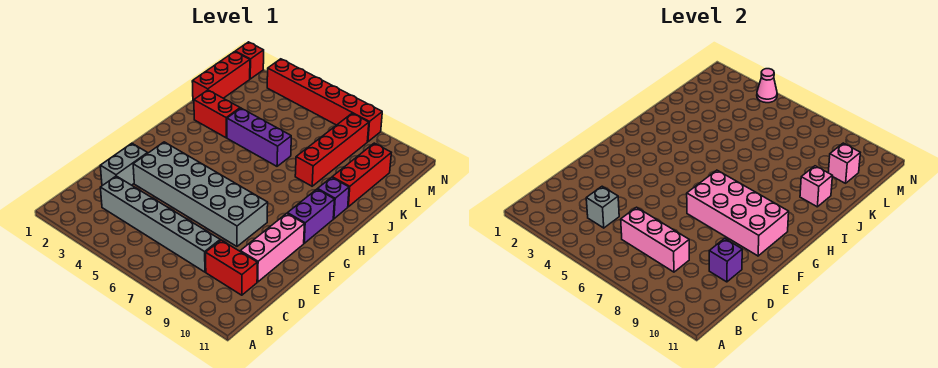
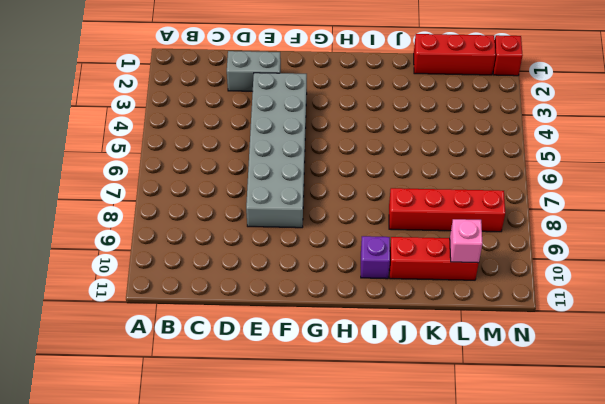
none -> grey brick C3:C8 level 1
none -> red brick C9:C10 level 1
none -> pink brick D10:F10 level 1

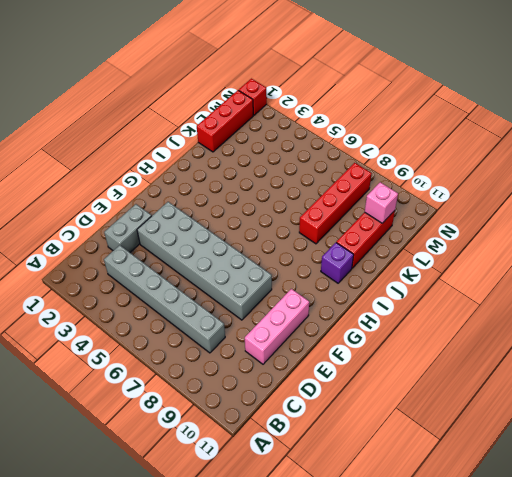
none -> red brick C9:C10 level 1
none -> purple brick G10:H10 level 1
none -> red brick J2:J3 level 1

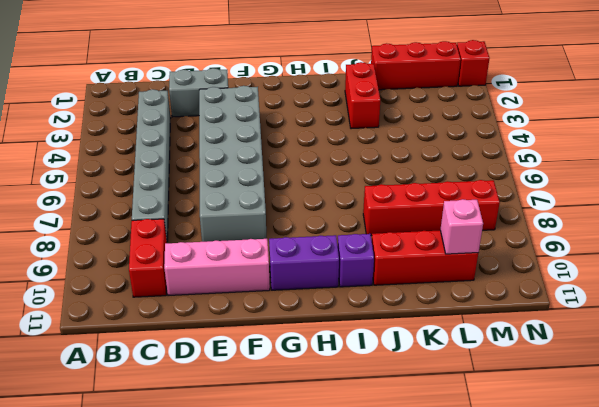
none -> purple brick J4:J6 level 1
none -> red brick N3:N8 level 1
none -> grey brick C4 level 2

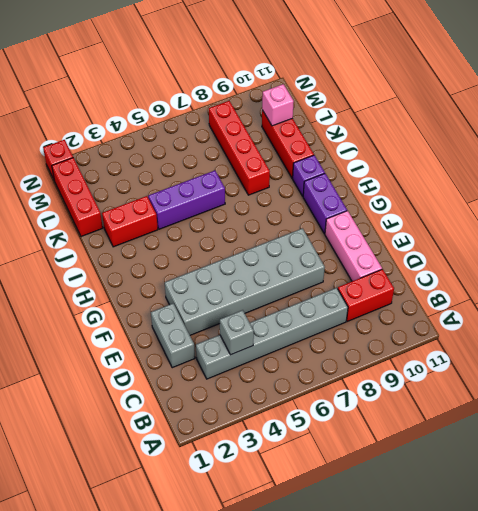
none -> red brick N3:N8 level 1
none -> pink brick C6:C8 level 2
none -> purple brick D10 level 2

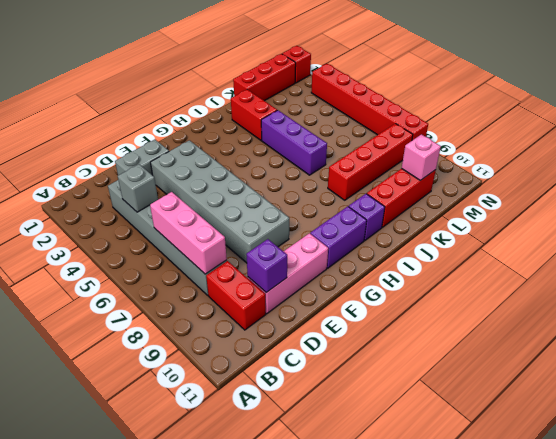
none -> pink brick F7:G10 level 2
none -> pink brick J10 level 2
none -> pink cone N4 level 2

